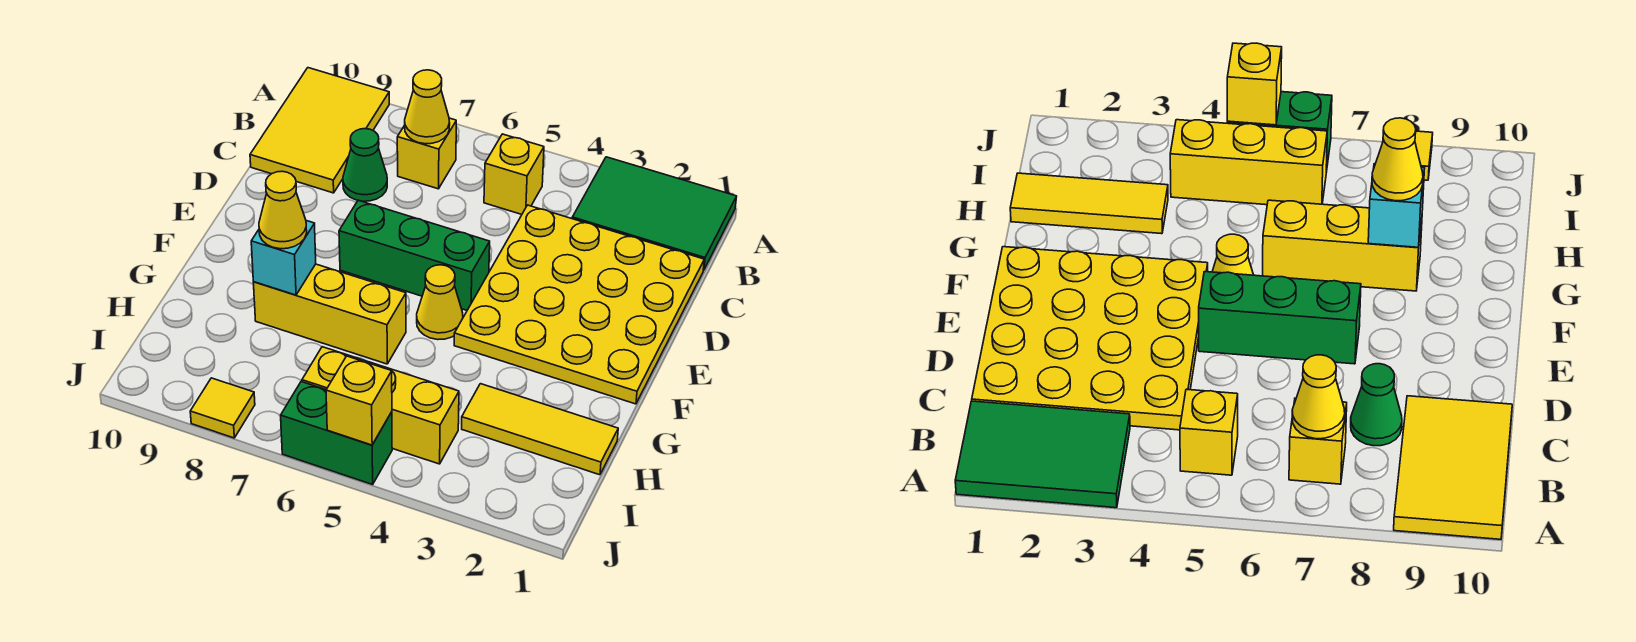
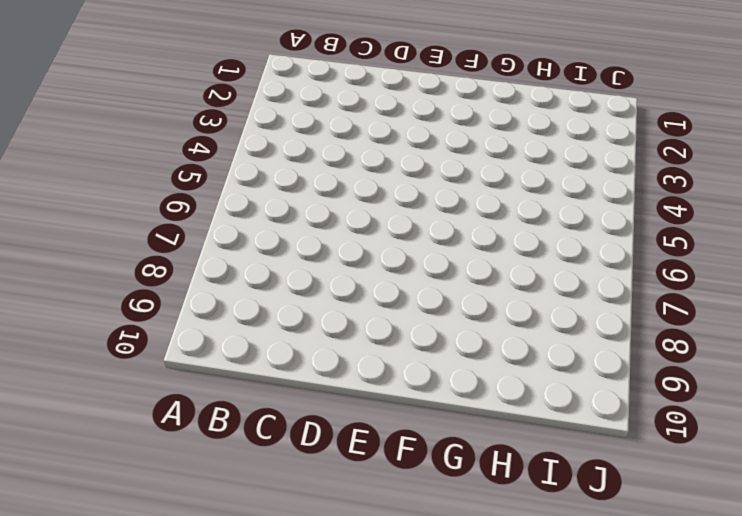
none -> green tile A1:B3 level 1
none -> yellow tile A9:C10 level 1
none -> yellow brick B5 level 1

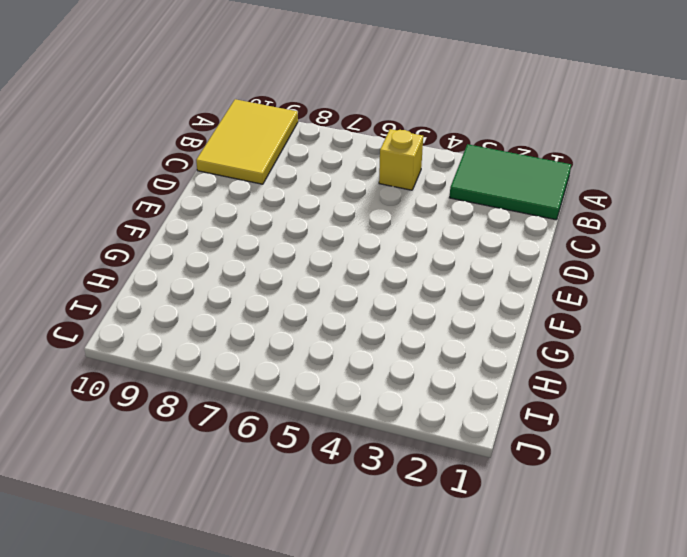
none -> yellow brick B7 level 1
none -> yellow plate C1:F4 level 1
none -> green cone C8 level 1

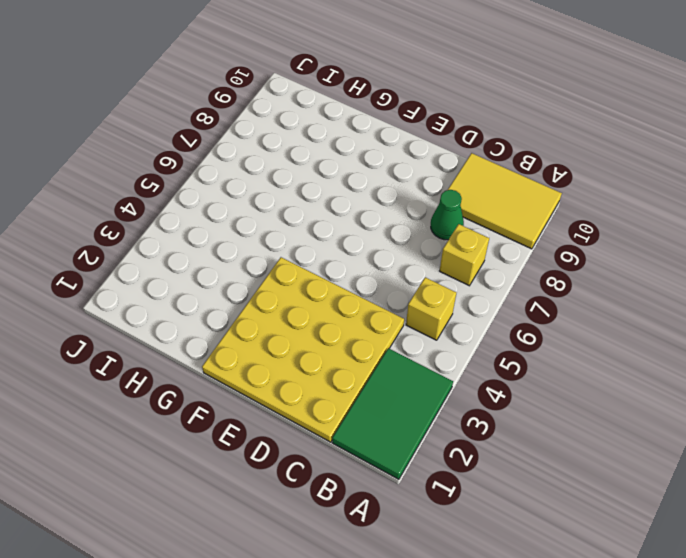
none -> green brick E5:E7 level 1
none -> yellow cone F5 level 1
none -> yellow brick G6:G8 level 1

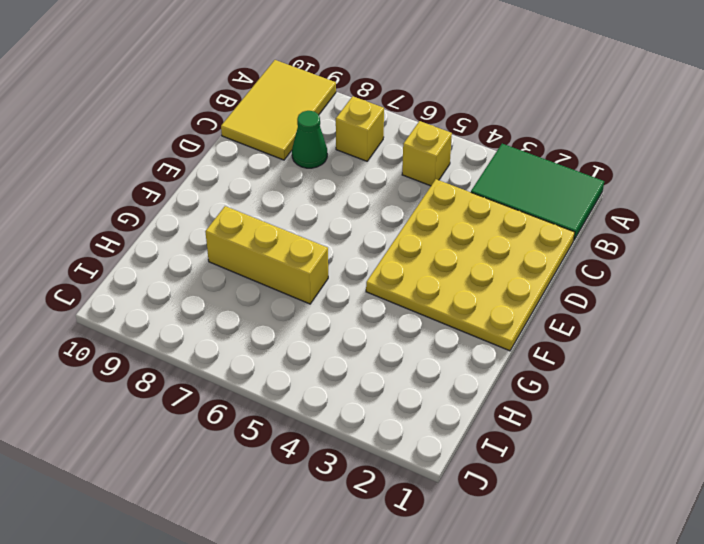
none -> green brick E5:E7 level 1
none -> yellow cone F5 level 1
none -> yellow tile H1:H3 level 1

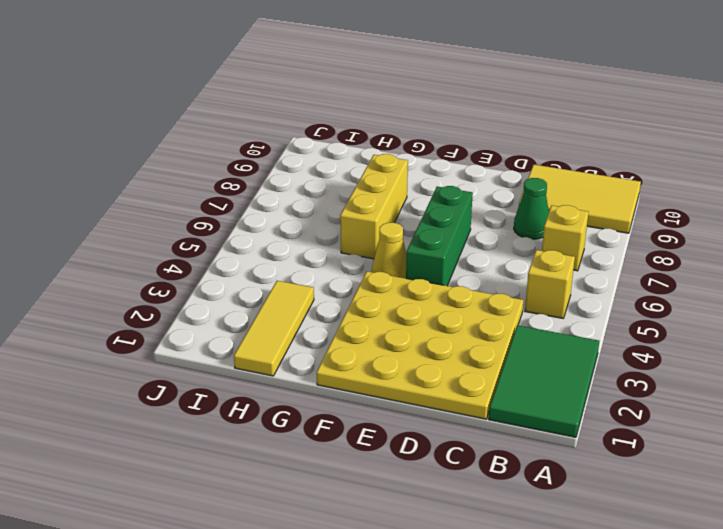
none -> yellow brick I4:I6 level 1
none -> green brick J5:J6 level 1
none -> yellow tile J8 level 1

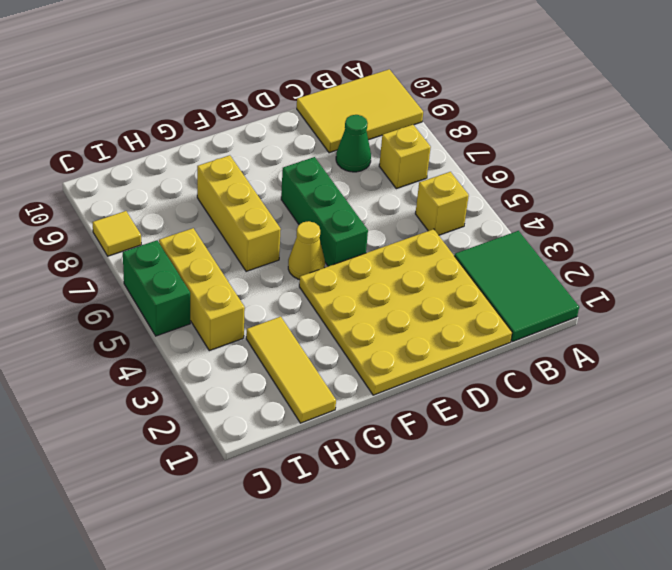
none -> yellow cone B7 level 2
none -> cyan brick G8 level 2
none -> yellow brick J5 level 2

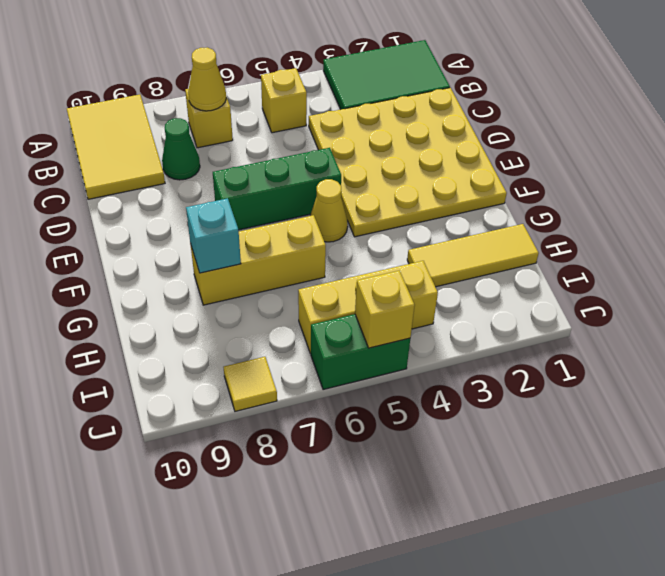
none -> yellow cone G8 level 3

